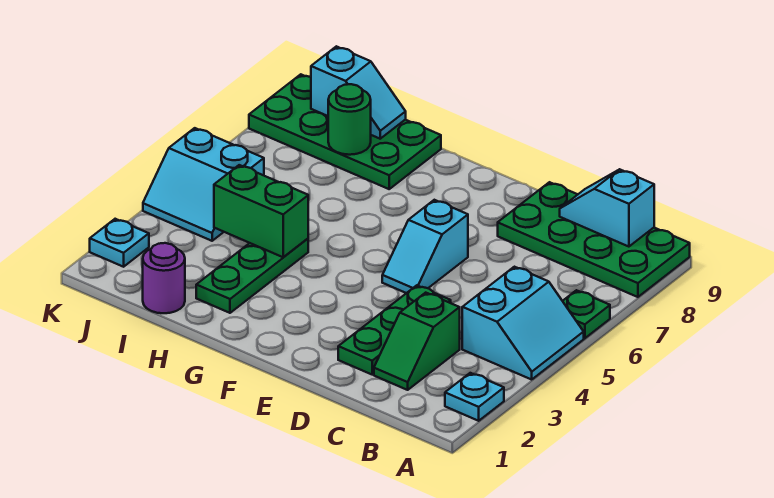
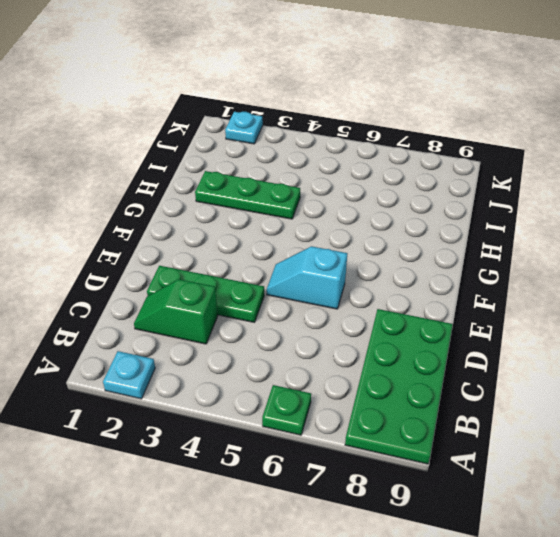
none -> cyan slope A4:B5 level 1 top B
none -> green plate H8:K9 level 1
none -> purple round brick I1 level 1

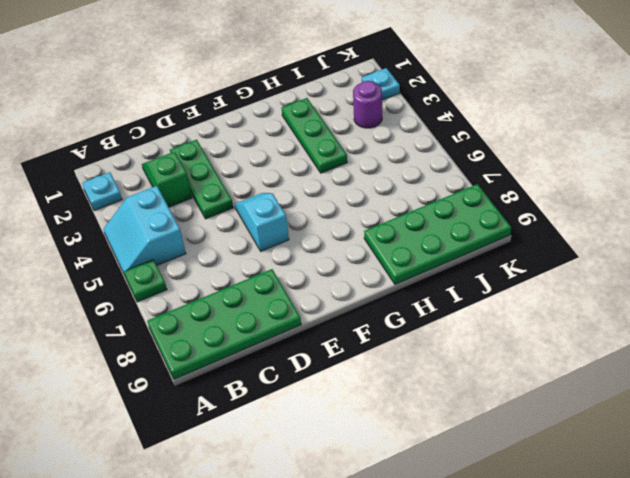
purple round brick J3 level 1 -> purple round brick I1 level 1
none -> cyan slope J4:K5 level 1 top 5
none -> cyan slope B9:C9 level 2 top B
none -> green brick H4:I4 level 2

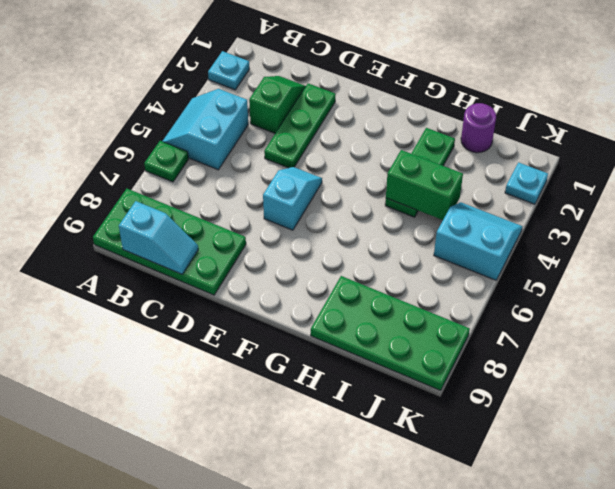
none -> green round brick I8 level 2
none -> cyan slope I9:J9 level 2 top J

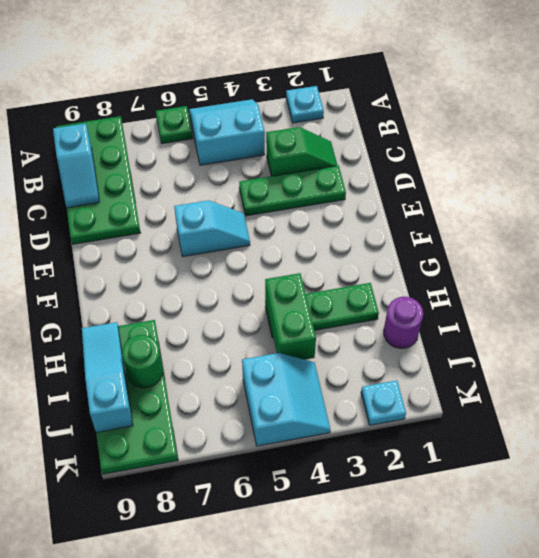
cyan slope H9:J9 level 2 top J -> cyan slope I9:J9 level 2 top J

